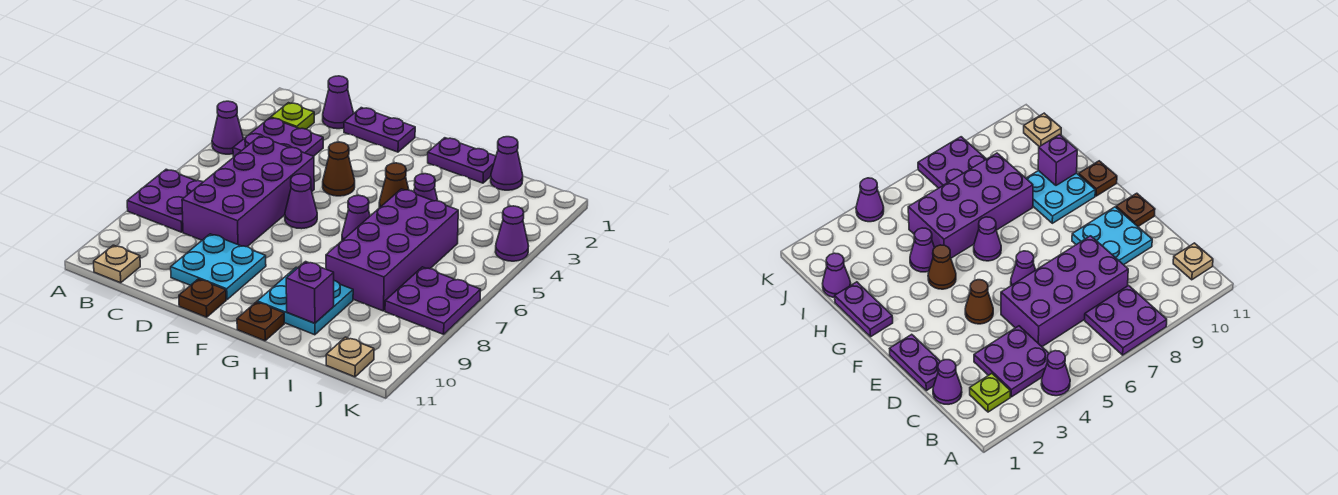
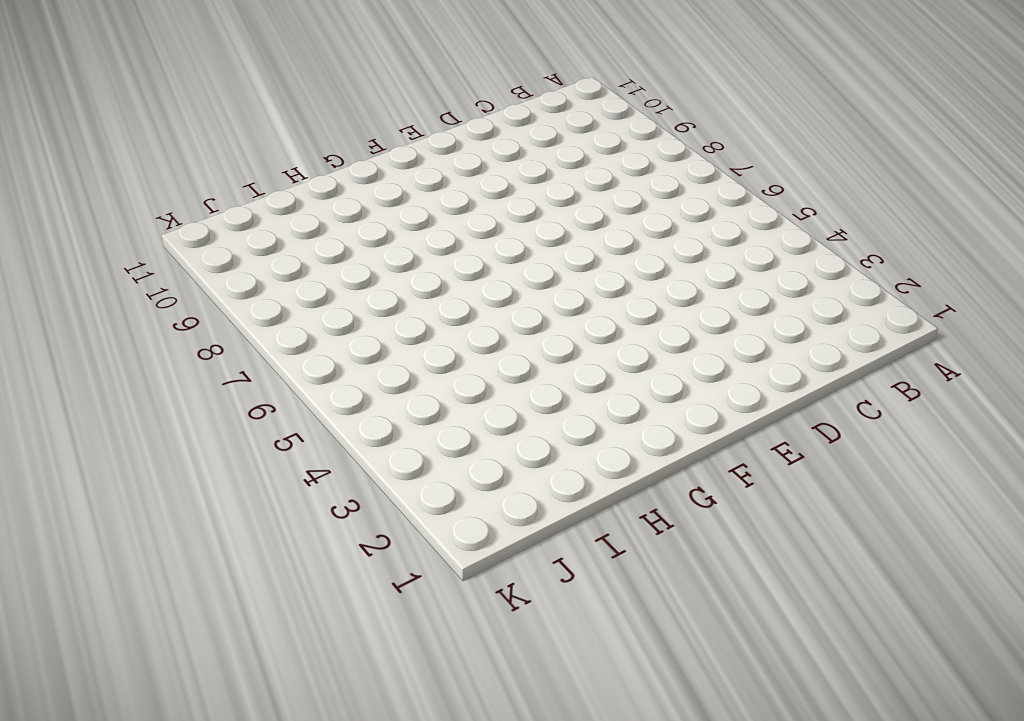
none -> purple cone A4 level 1
none -> purple plate A7:B8 level 1
none -> lime plate B2 level 1

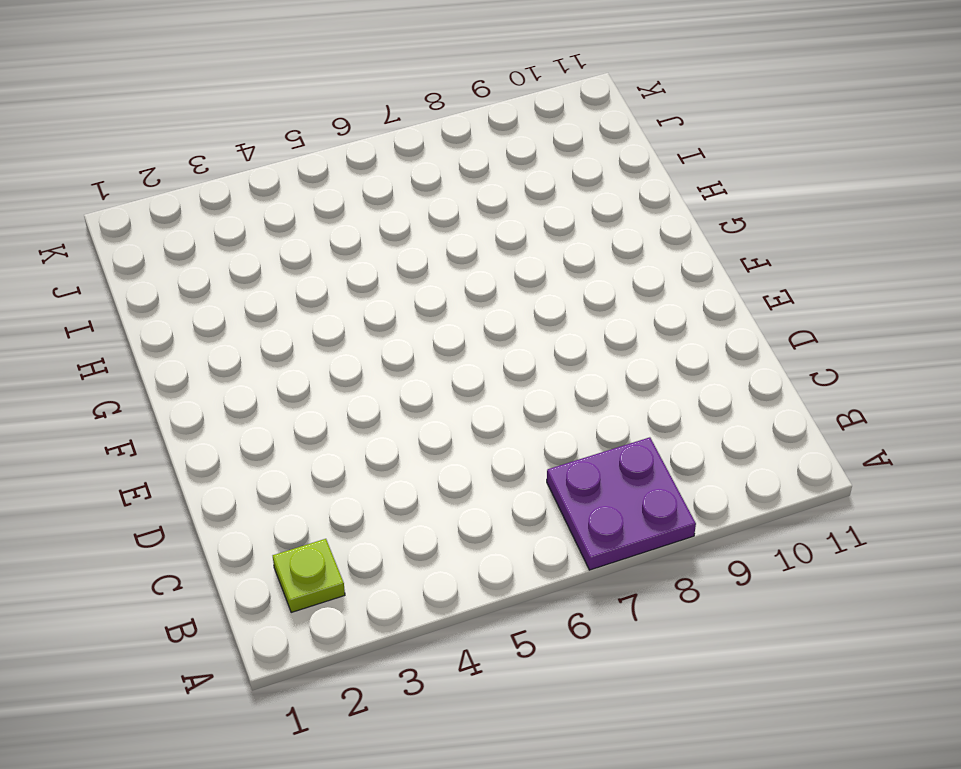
none -> purple cone A4 level 1
none -> purple plate B3:C4 level 1
none -> tan plate B11 level 1

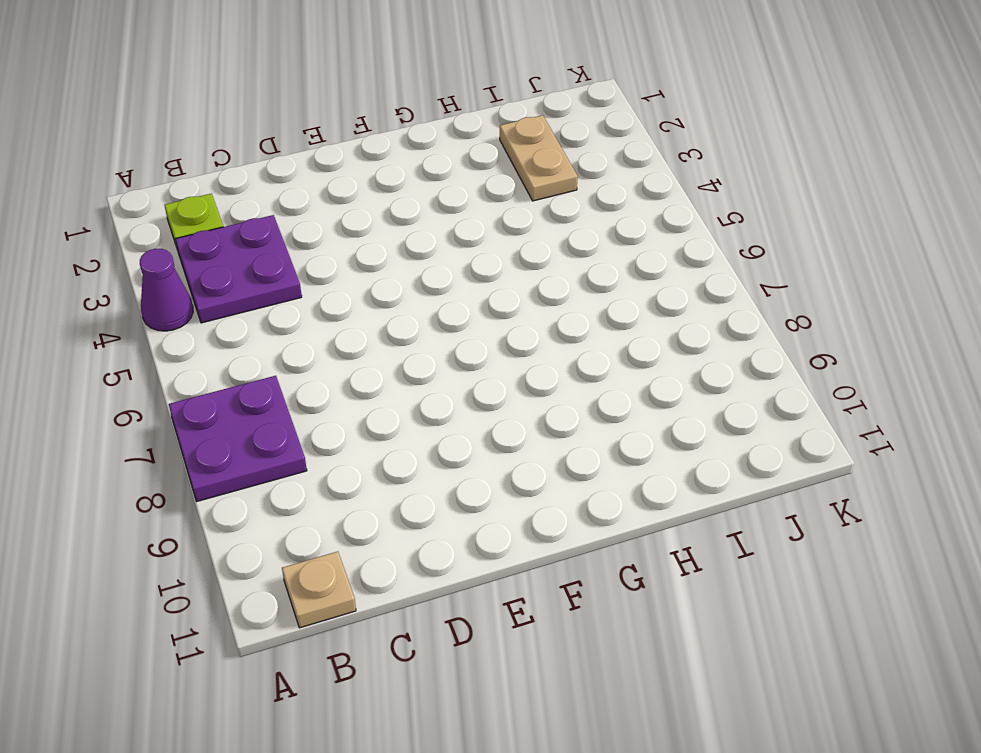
tan plate I2:I3 level 1 -> none
none -> purple cone C1 level 1
none -> purple brick C5:D8 level 1
none -> purple plate D1:E1 level 1

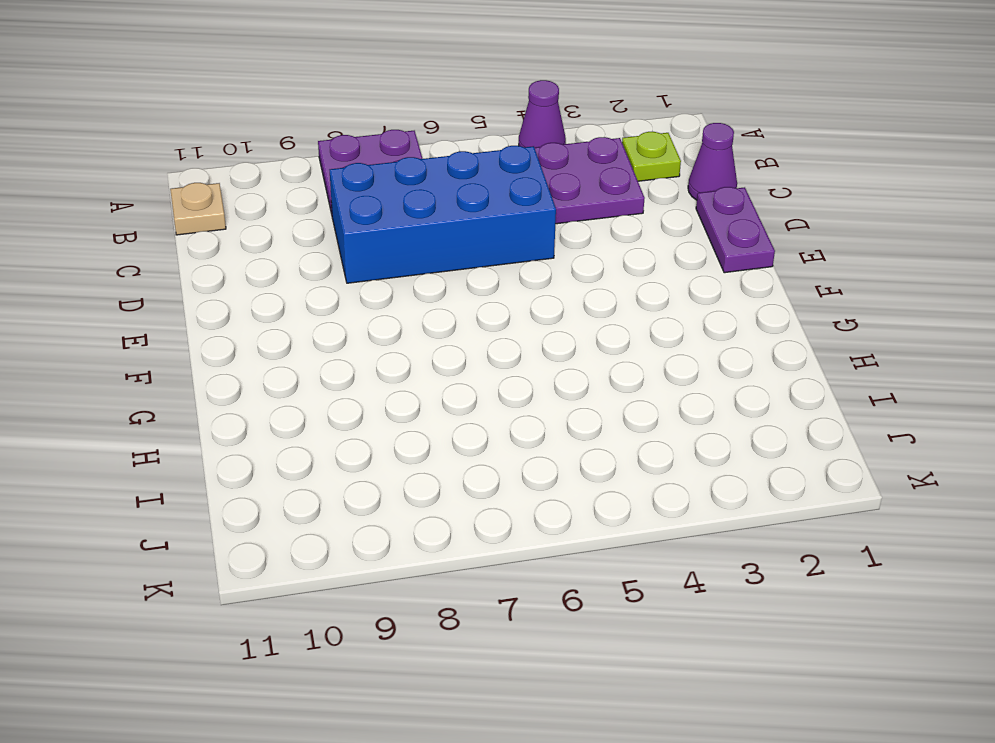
blue brick C5:D8 level 1 -> purple brick C5:D8 level 1
none -> cyan plate D9:E10 level 1
none -> brown cone E4 level 1
none -> purple cone E6 level 1

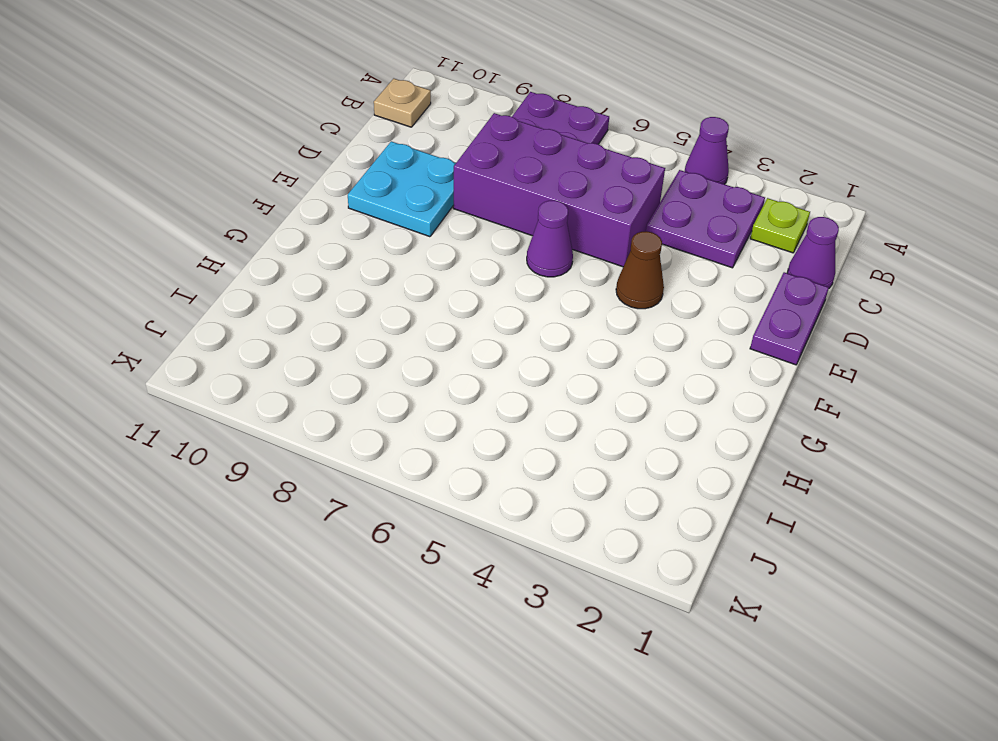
none -> brown plate E11 level 1
none -> purple plate G1:H1 level 1
none -> brown cone G4 level 1

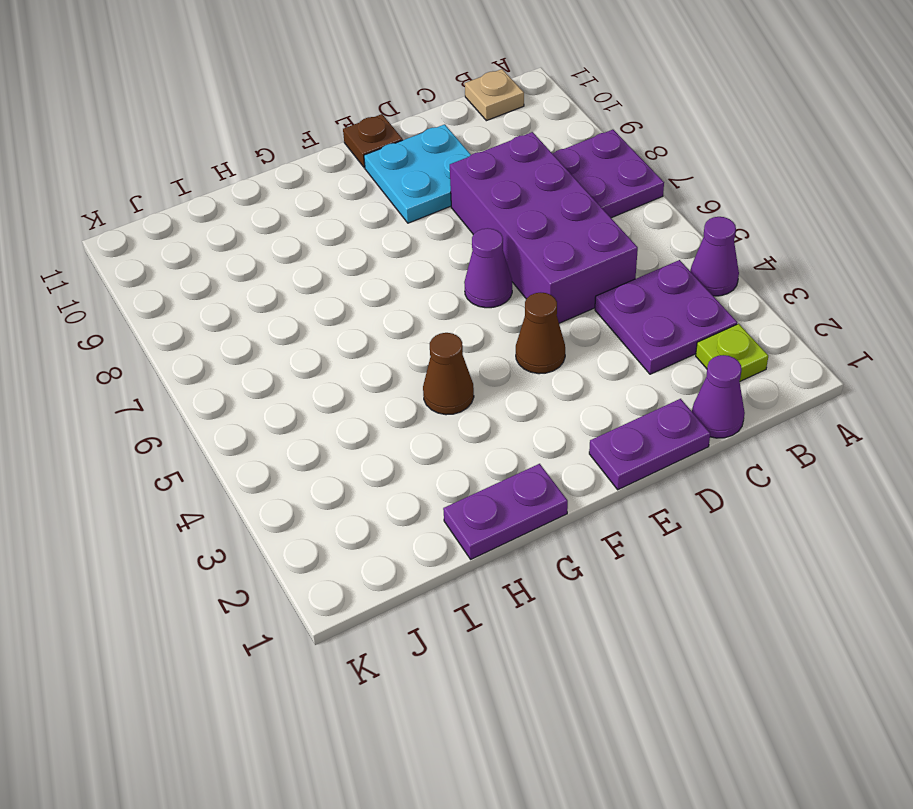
none -> purple cone G6 level 1
none -> cyan plate G9:H10 level 1
none -> brown plate G11 level 1

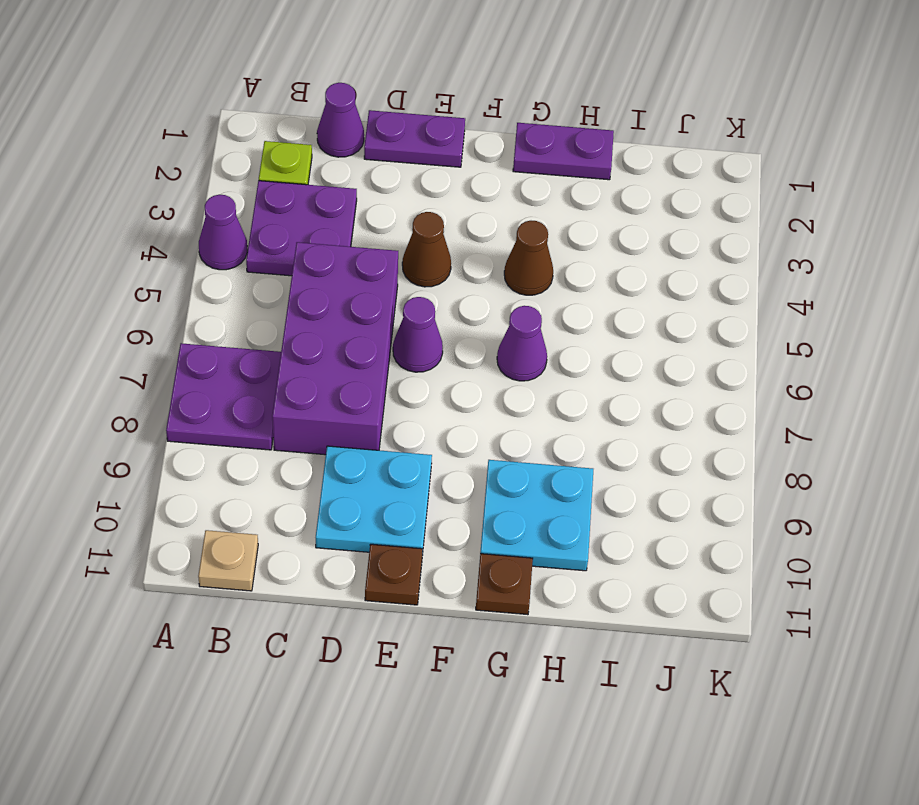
none -> purple cone H4 level 1
none -> purple brick H5:I8 level 1
none -> purple cone I1 level 1

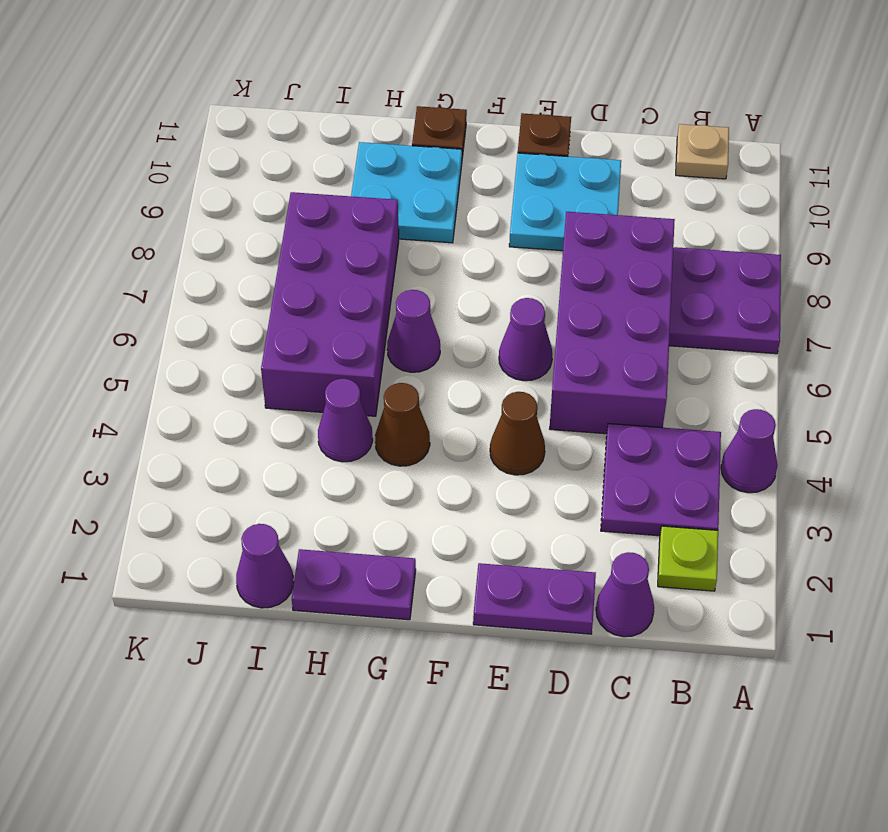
none -> purple plate J7:K8 level 1
none -> tan plate J11 level 1
none -> purple cone K4 level 1

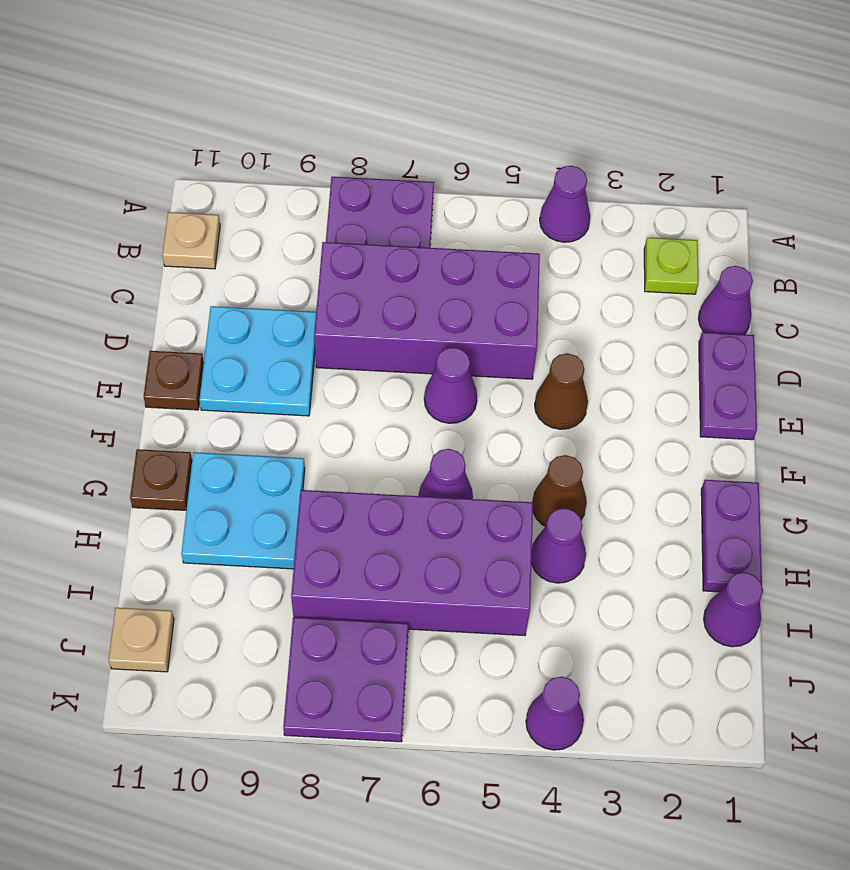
none -> purple plate B3:C4 level 1
none -> purple brick H10 level 2

